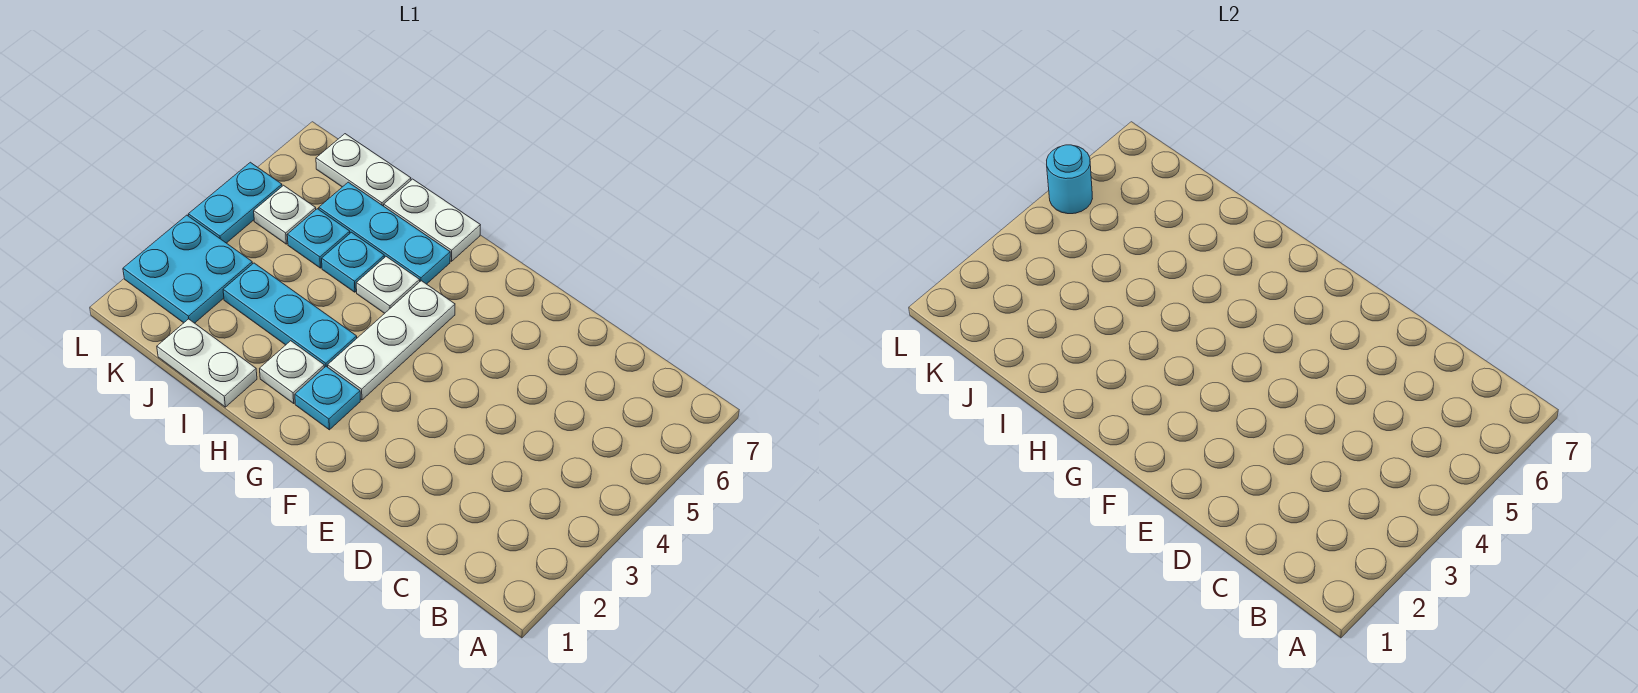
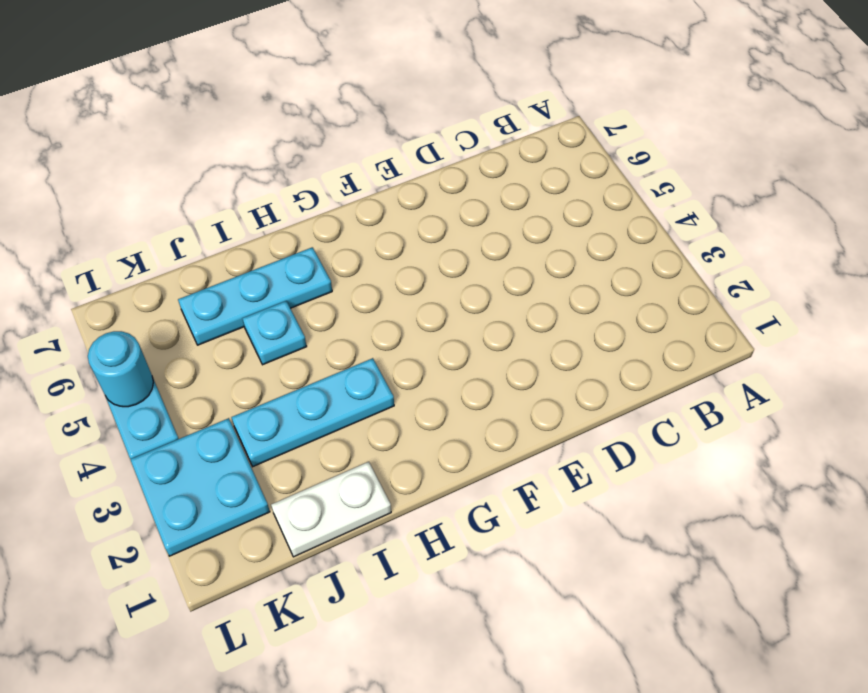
none -> cyan plate G2 level 1
none -> white plate G3:G5 level 1
none -> white plate H2 level 1

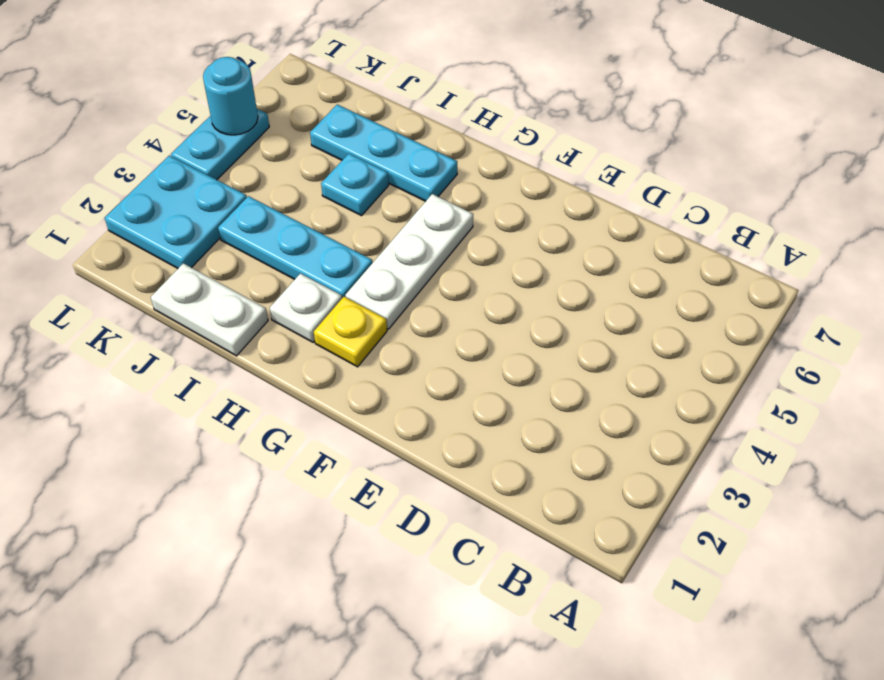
yellow plate G2 level 1 -> cyan plate G2 level 1
none -> white plate H5 level 1
none -> white plate H7:I7 level 1
none -> cyan plate J5 level 1

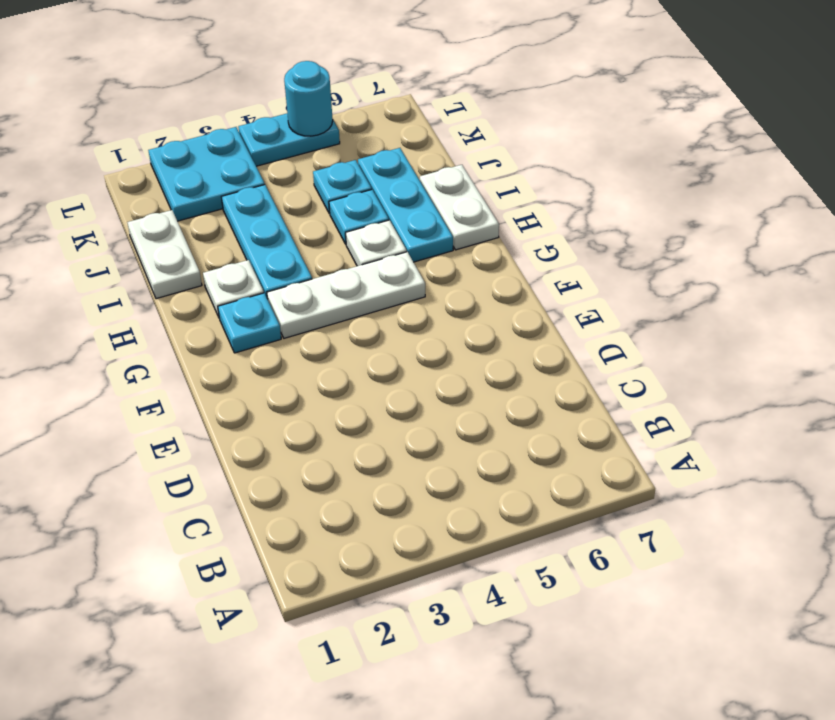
none -> white plate J7:K7 level 1
none -> white plate K5 level 1

